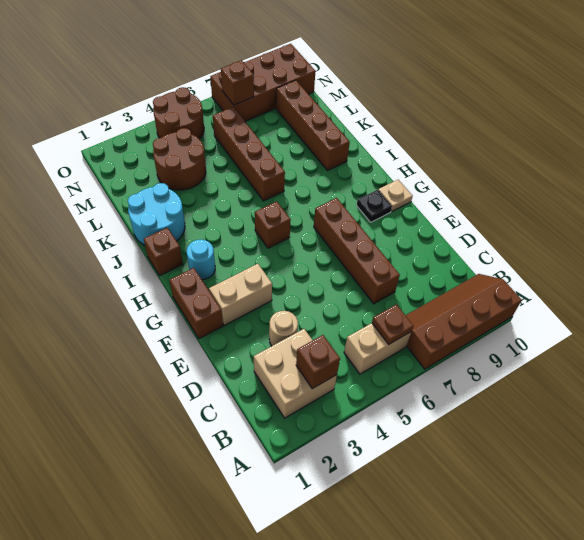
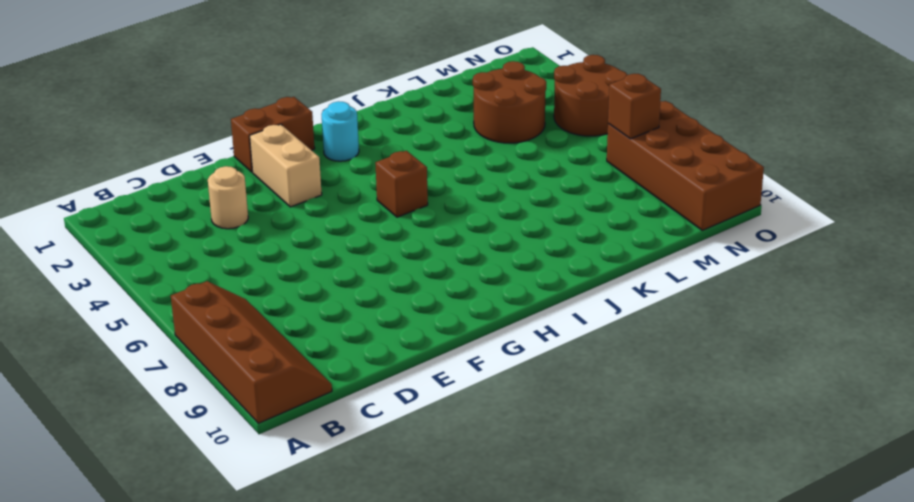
none -> tan brick B2:C3 level 1
none -> tan brick B5:B6 level 1
none -> brown brick D7:G7 level 1

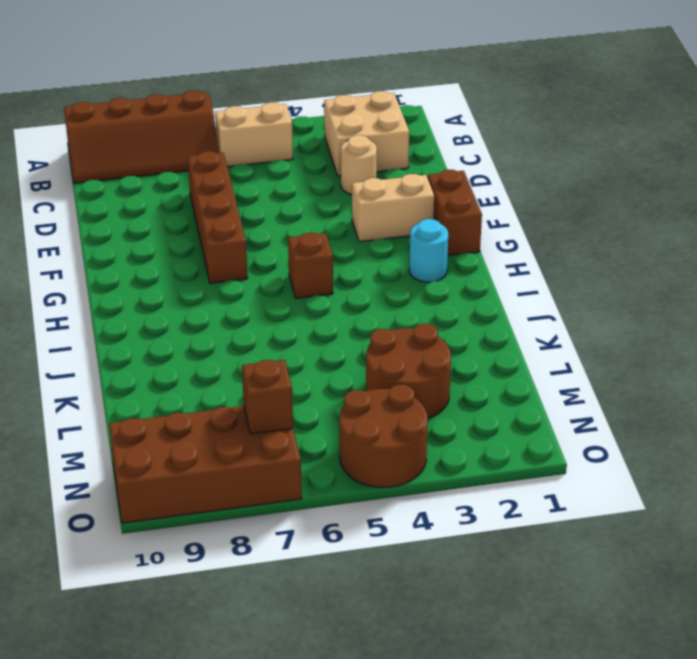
none -> black plate G9 level 1
none -> tan plate G10 level 1
none -> brown brick I1 level 1

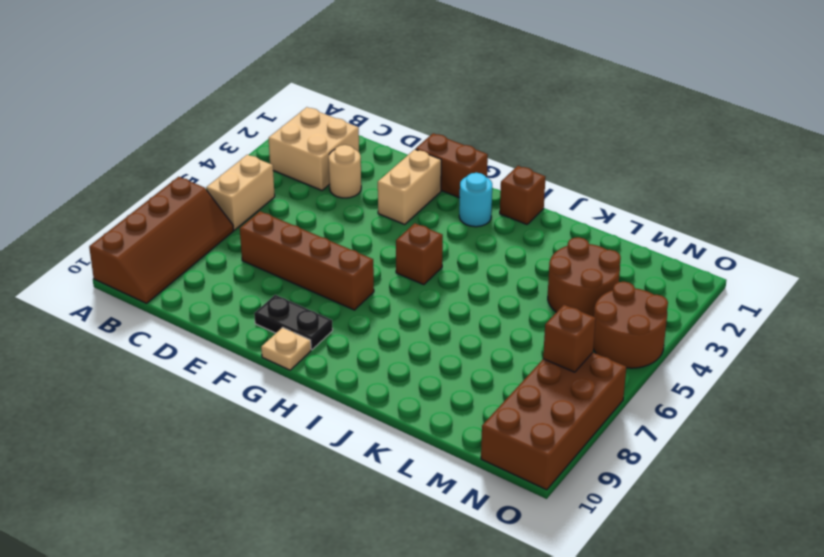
black plate F9:G9 level 1 -> black plate G9 level 1
none -> cyan round brick J1:K2 level 1
none -> brown brick J6:M6 level 1
none -> brown brick J9:M9 level 1

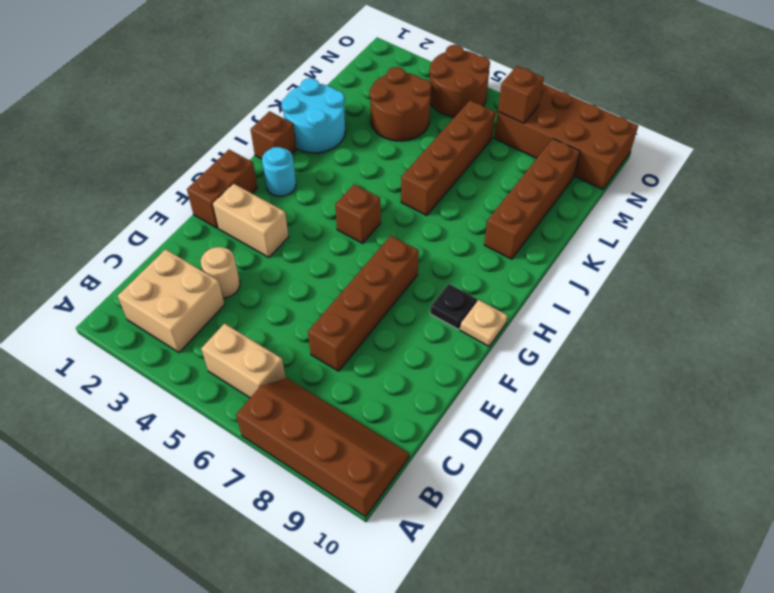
none -> brown brick B3 level 2
none -> brown plate B6 level 2

